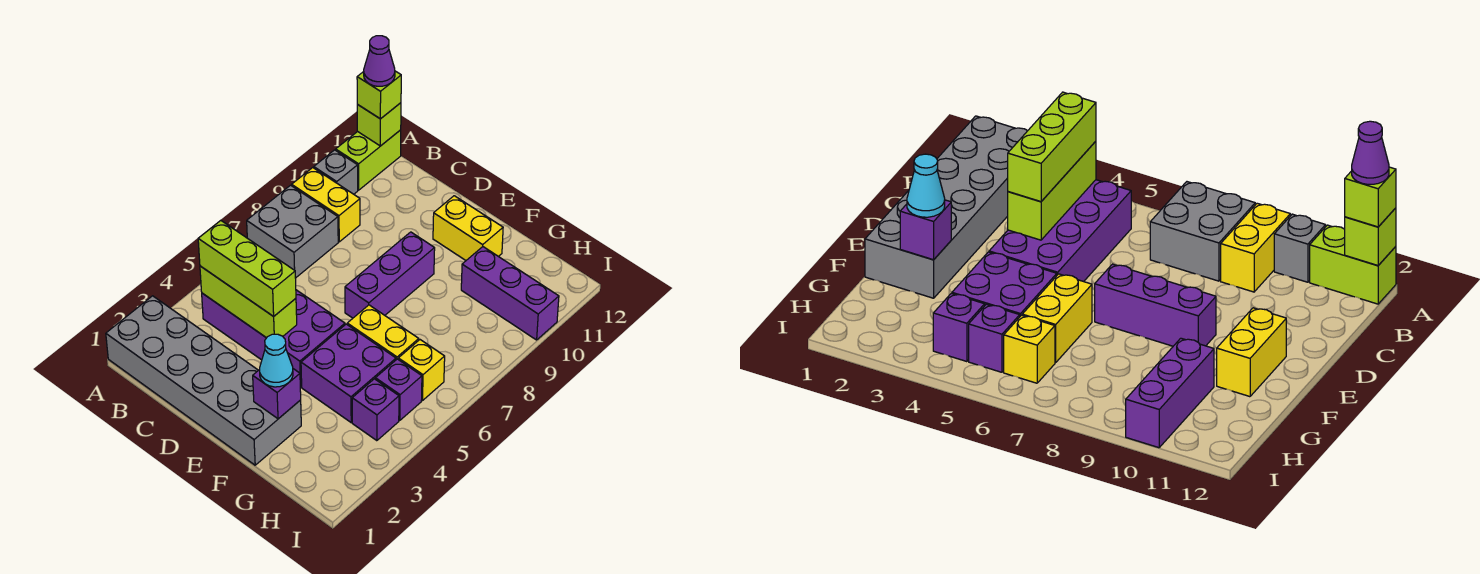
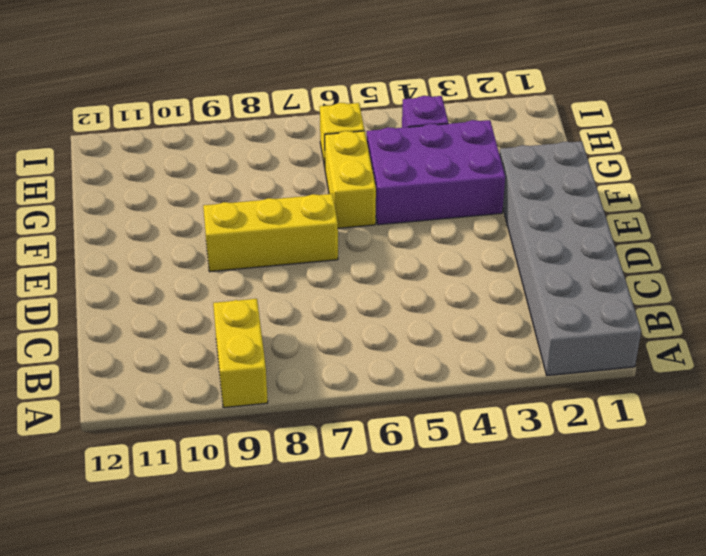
yellow brick E7:E9 level 1 -> purple brick E7:E9 level 1
purple brick F3:G5 level 1 -> purple brick F4:G5 level 1
none -> grey brick A7:B8 level 1
none -> grey brick A10 level 1
none -> lime brick A11:A12 level 1

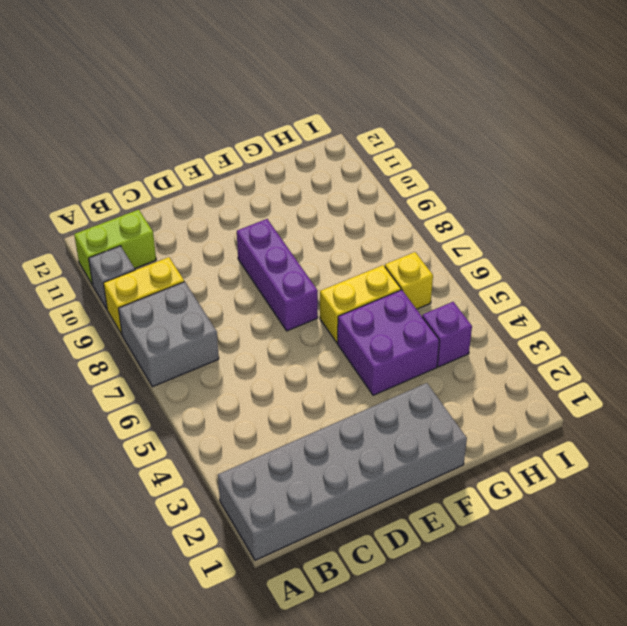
lime brick A11:B11 level 1 -> lime brick A11:A12 level 1
none -> purple brick B4:E5 level 1
none -> yellow brick E11:F11 level 1
none -> purple brick G10:I10 level 1

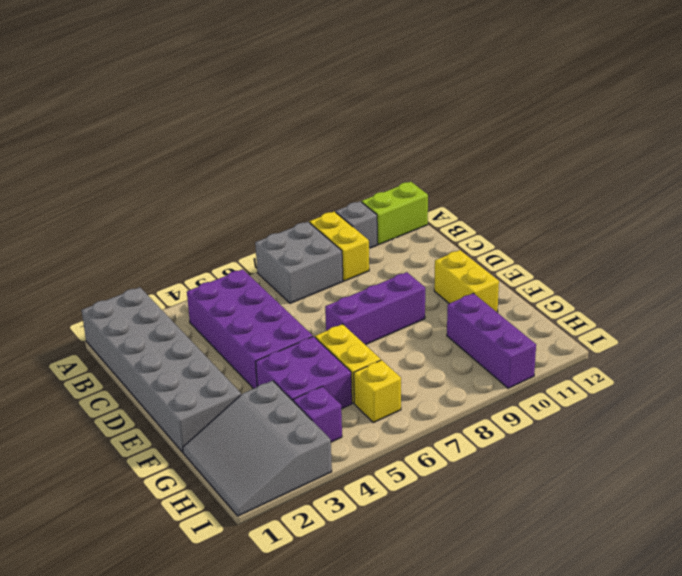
grey slope G1:I3 level 1 top 3 -> none
none -> purple brick H5 level 1
none -> lime brick A12 level 2
none -> lime brick B4:D4 level 2

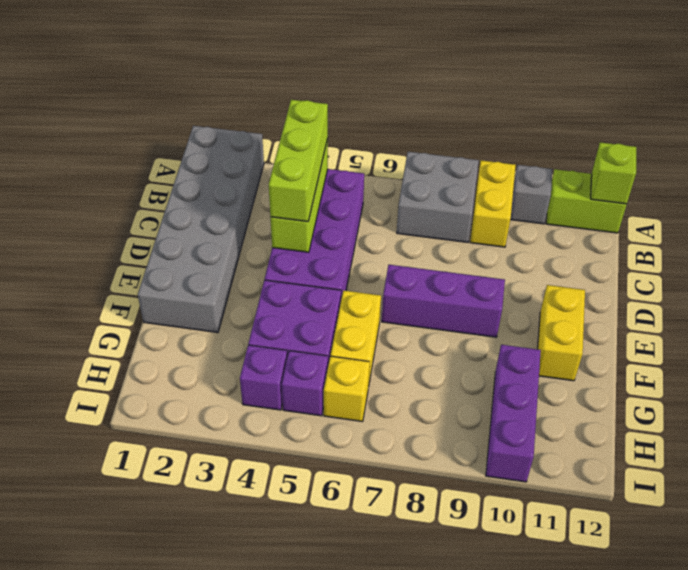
none -> purple brick F2 level 2
none -> lime brick A12 level 3
none -> cyan cone F2 level 3

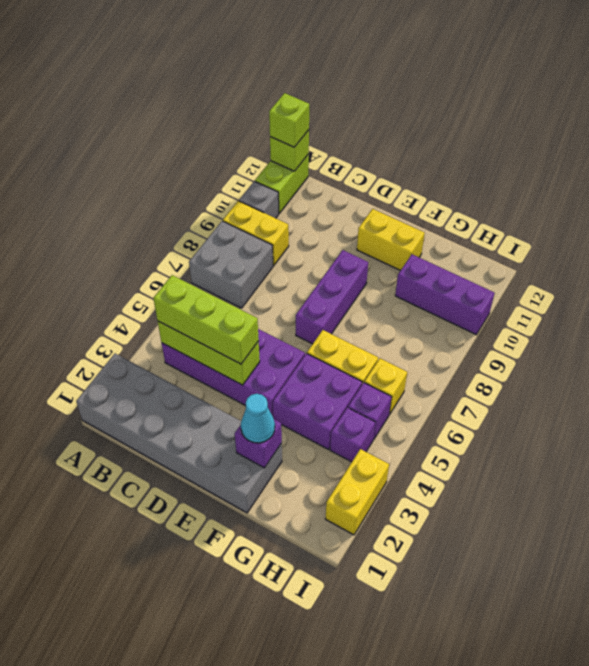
yellow brick I2:I3 level 1 -> none
none -> purple cone A12 level 4

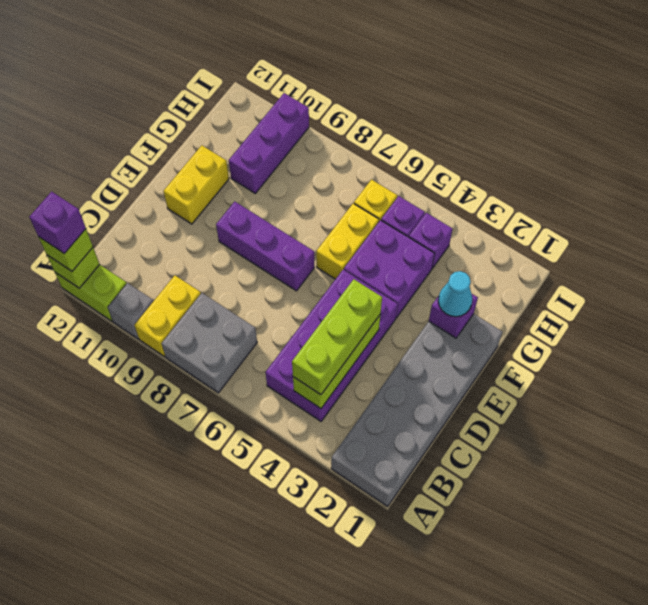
purple brick A12 level 4 -> purple cone A12 level 4

